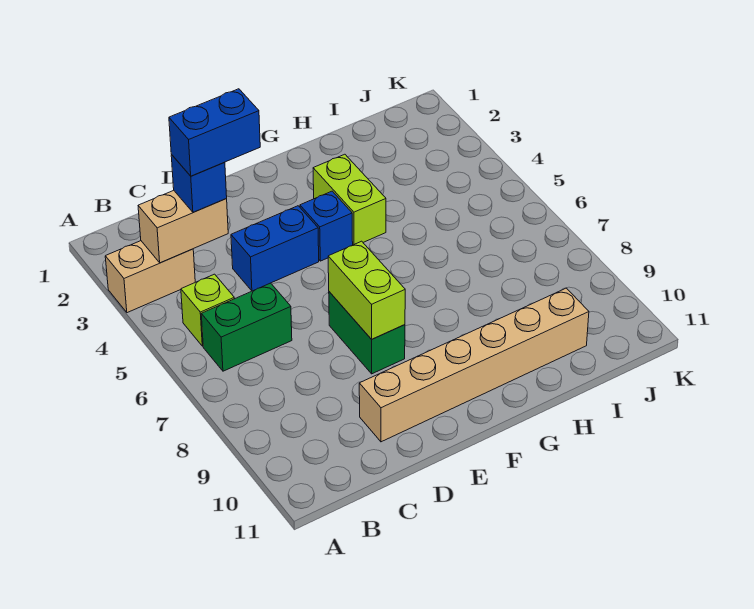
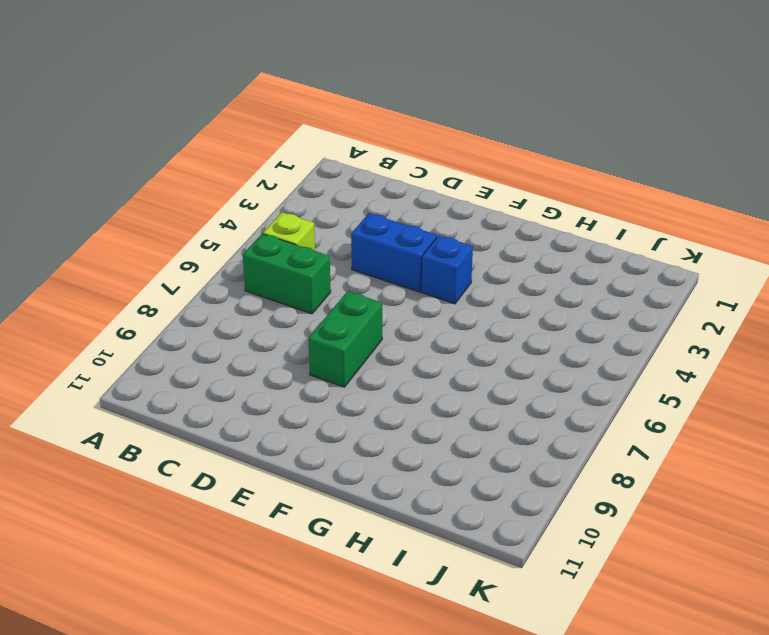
none -> tan brick A3:B3 level 1
none -> tan brick D10:I10 level 1
none -> lime brick G3:G4 level 1

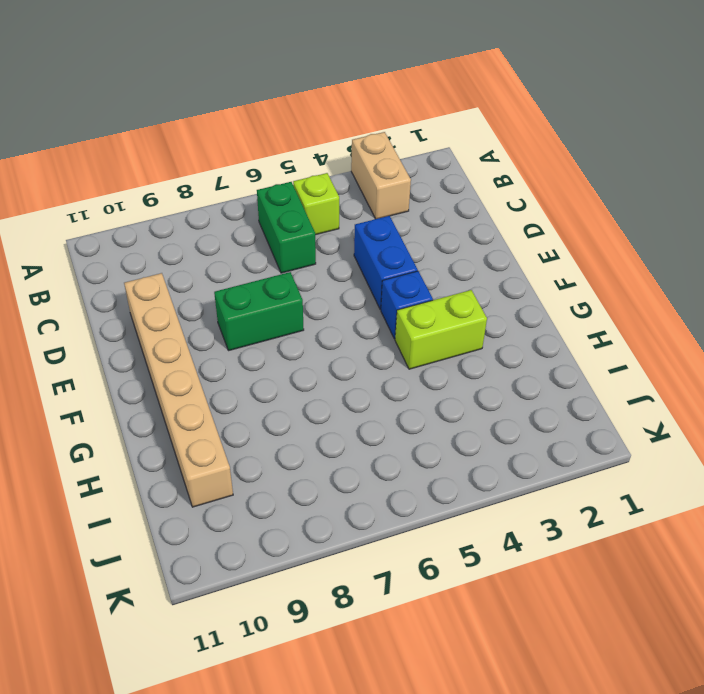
none -> tan brick B3:C3 level 2
none -> lime brick E7:E8 level 2
none -> blue brick C3 level 3

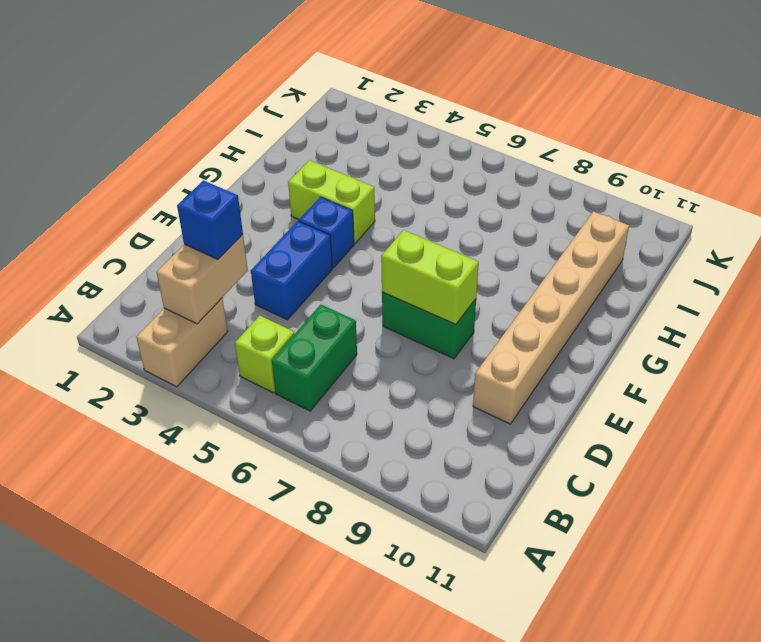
none -> blue brick C3:D3 level 4

